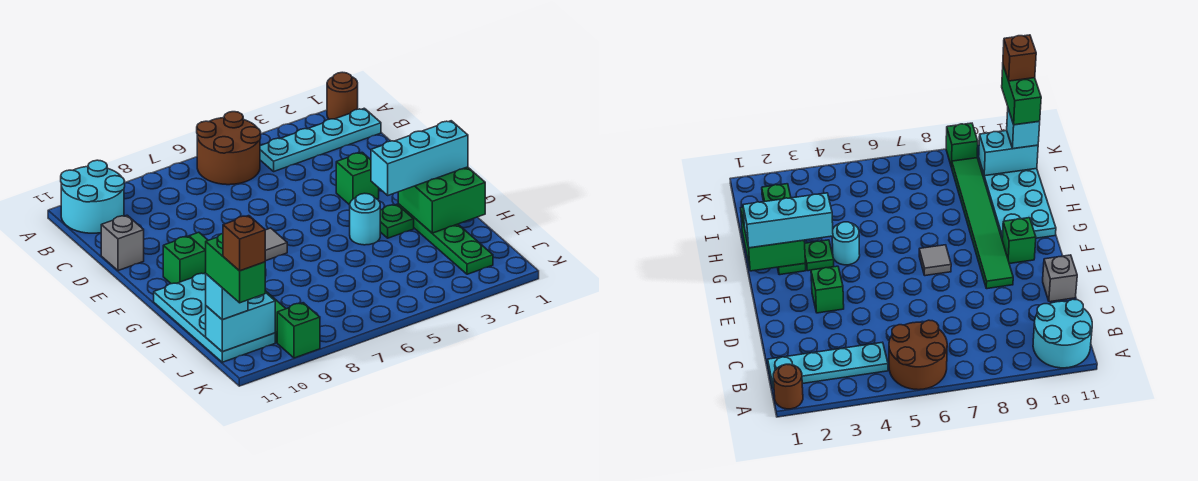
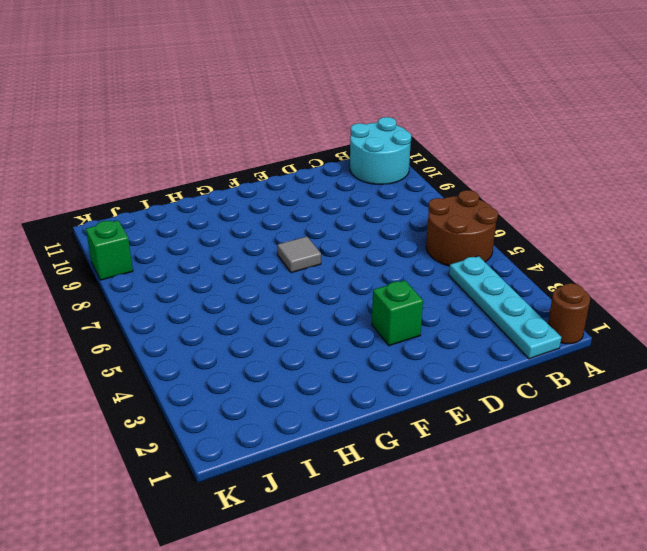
none -> grey brick D11 level 1
none -> green tile E9:J9 level 1
none -> green brick F10 level 1

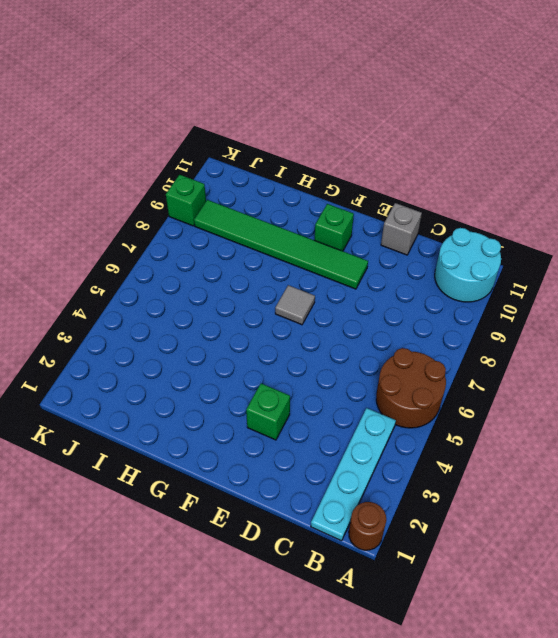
none -> green plate G2:J2 level 1
none -> green plate G3 level 1
none -> cyan round brick G4 level 1

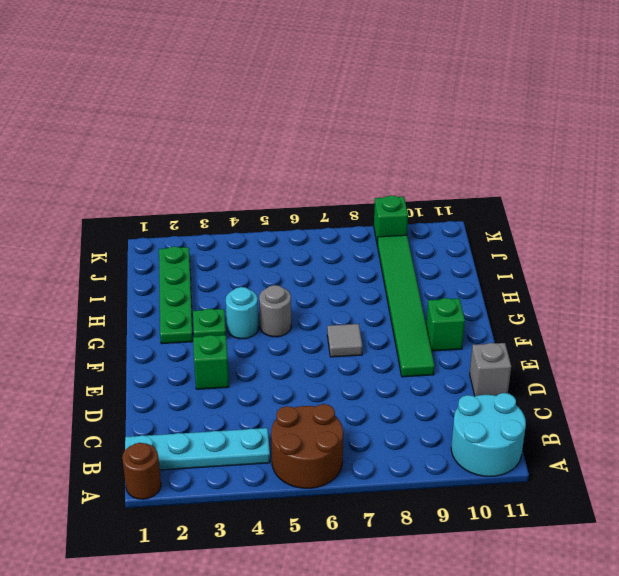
grey round brick G5 level 1 -> none
none -> cyan plate G10:J11 level 1
none -> green brick G1:H2 level 2
none -> cyan brick J10:J11 level 2

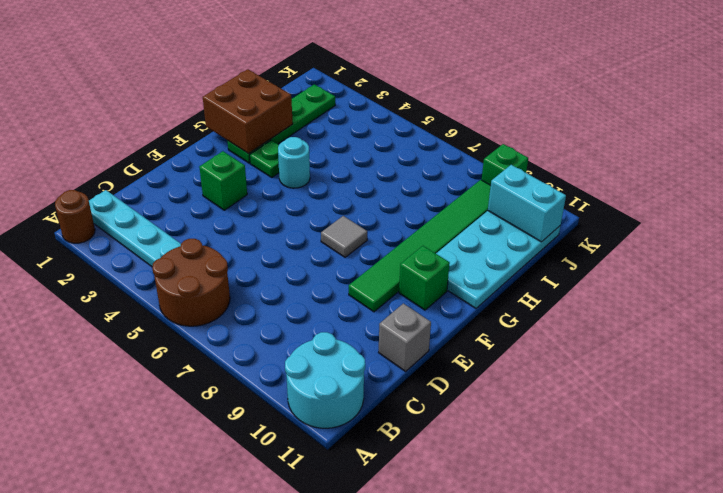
brown brick G1:H2 level 2 -> green brick G1:H2 level 2
none -> cyan brick G1:G3 level 3
none -> cyan brick J11 level 3
none -> green brick J11:K11 level 4

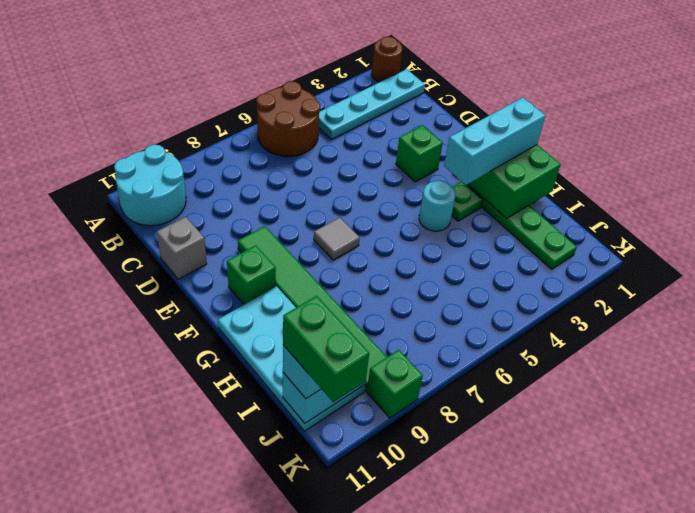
none -> brown brick K11 level 5

